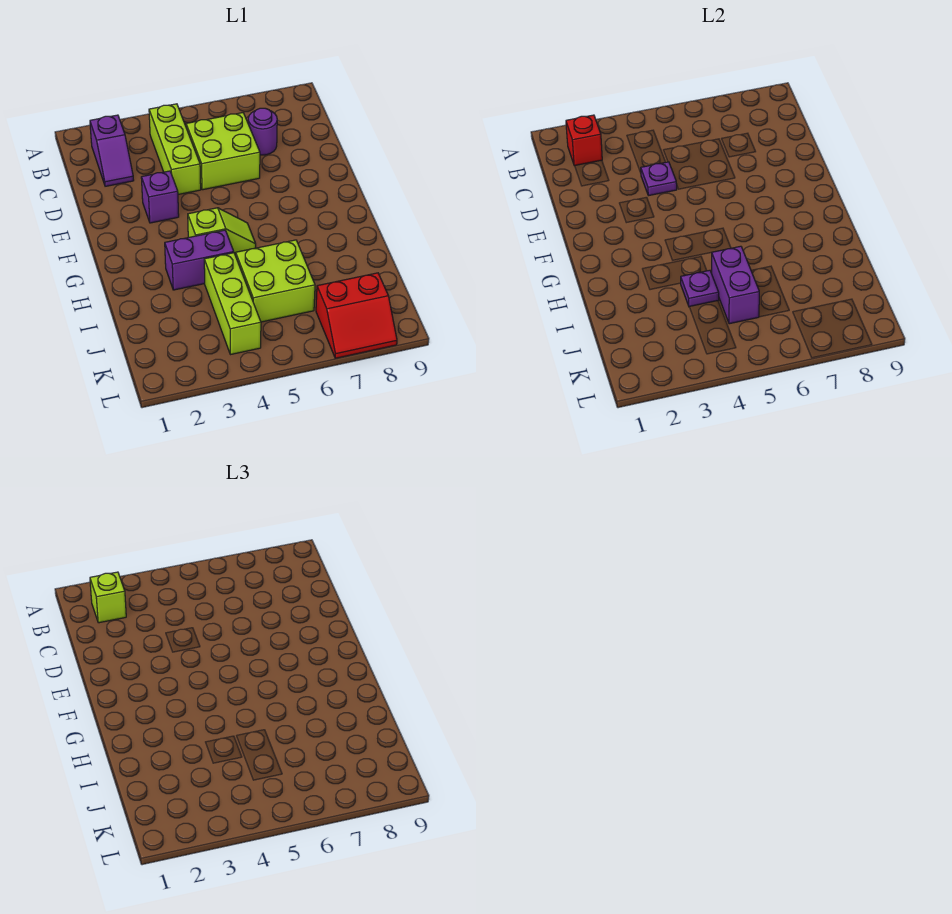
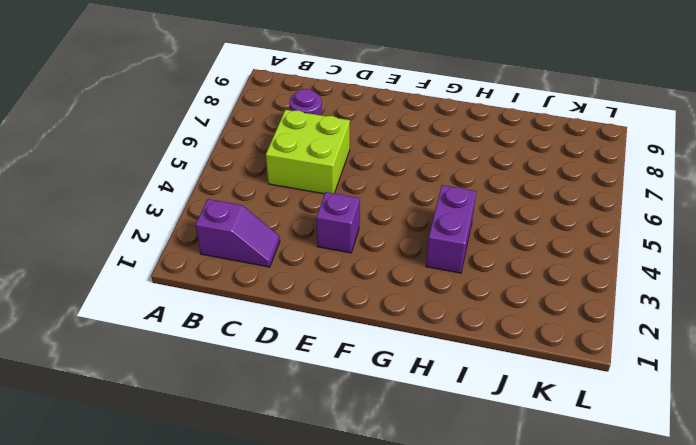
none -> lime brick B4:D4 level 1
none -> lime slope G4:G5 level 1 top 4
none -> lime brick I4:K4 level 1

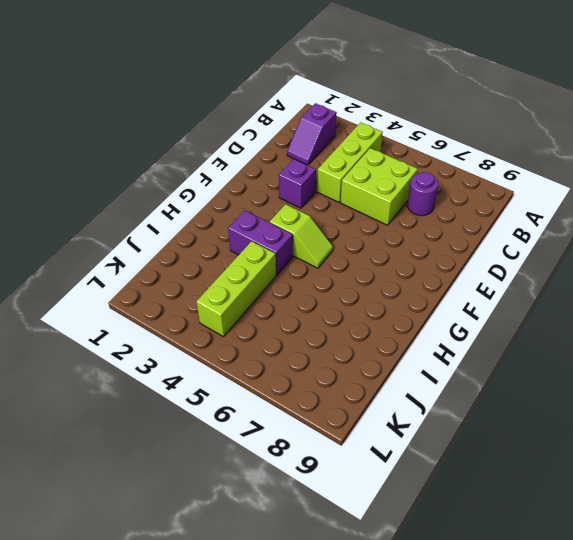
none -> lime brick I5:J6 level 1
none -> red slope K7:L8 level 1 top K
none -> red brick B2 level 2

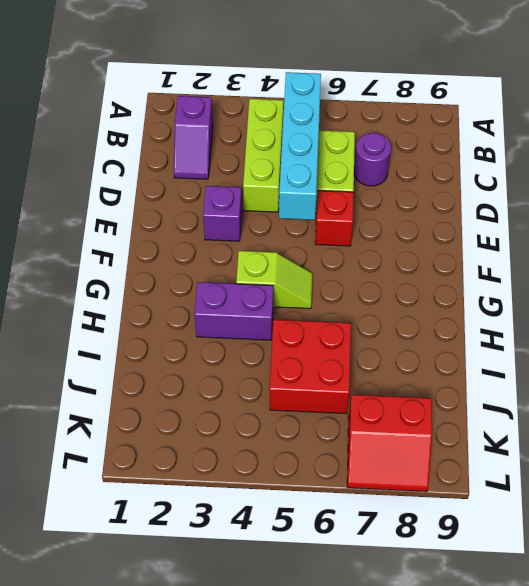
cyan brick B5:E5 level 2 -> none
red brick E6 level 1 -> red brick B2 level 2
red brick I5:J6 level 1 -> lime brick I5:J6 level 1
none -> lime brick I4:K4 level 1
none -> purple plate D4 level 2
none -> purple plate I4 level 2

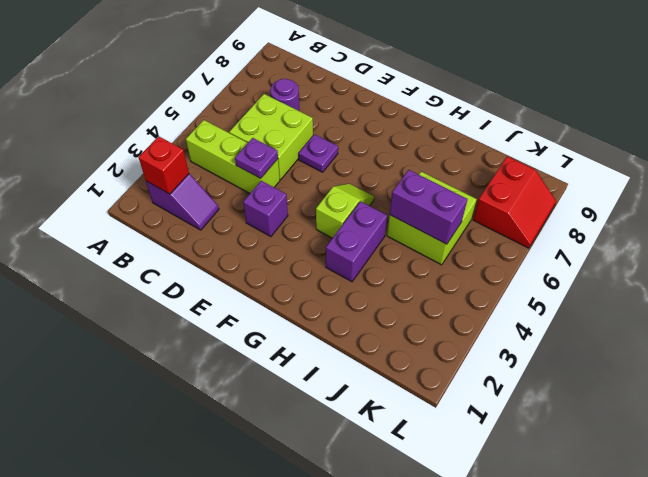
purple plate E6 level 1 -> purple plate I4 level 2
none -> lime brick I4:K4 level 1
none -> lime brick B2 level 3

